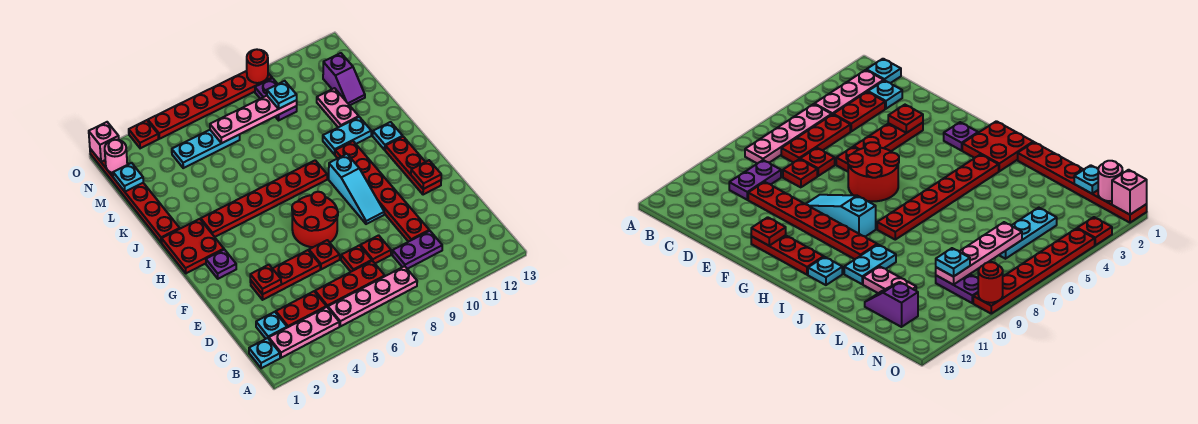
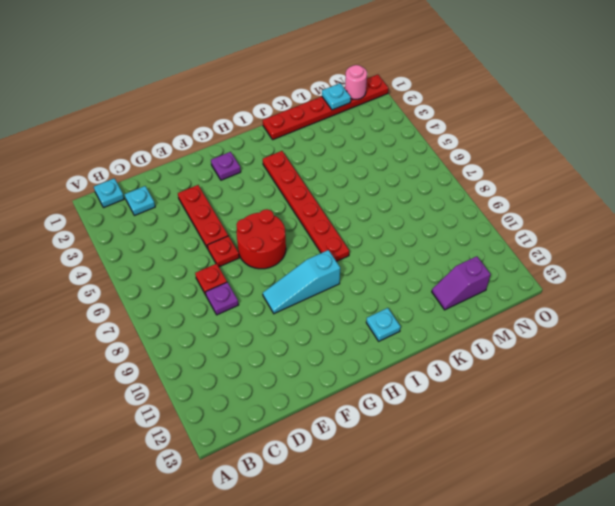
purple plate D8 level 1 -> red plate D8 level 1
none -> pink plate B2:B4 level 1
none -> pink plate B5:B8 level 1
none -> red plate C3:C4 level 1
none -> red plate C5:C7 level 1

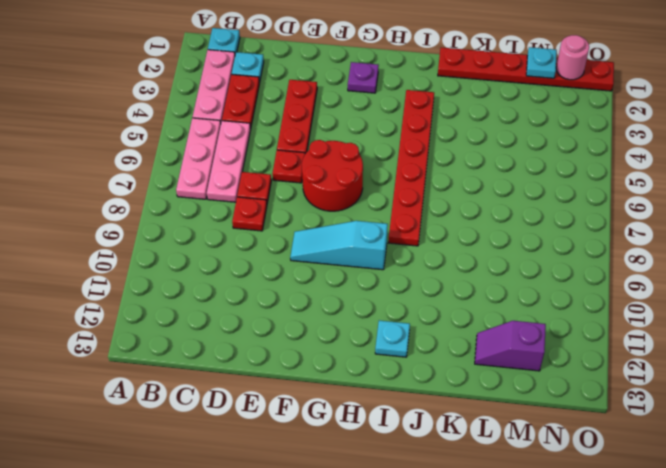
pink plate B5:B7 level 1 -> pink plate B5:B8 level 1
pink plate C5:C7 level 1 -> red plate C5:C7 level 1
none -> purple plate C9:C10 level 1
none -> red plate D10:I10 level 1
none -> red plate F12:H12 level 1
none -> red plate H1:I2 level 1

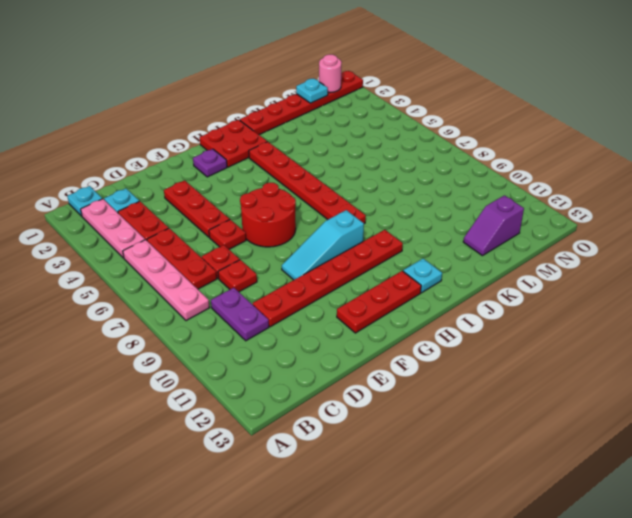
none -> cyan plate J10:J11 level 1
none -> pink plate K11:L11 level 1
none -> cyan plate M4:M6 level 1
none -> purple plate M9:N9 level 1

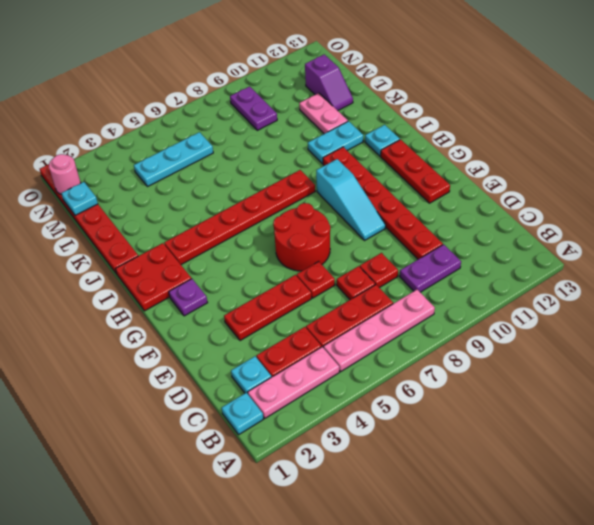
none -> red plate O3 level 1
none -> red plate O4:O9 level 1
none -> red plate E3 level 2
none -> red plate F12 level 2

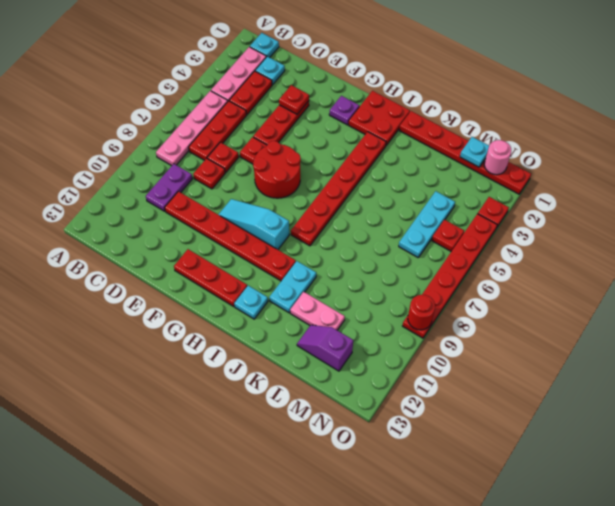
red plate N5 level 1 -> red plate F12 level 2
none -> purple plate M9:N9 level 1
none -> pink plate M6:M9 level 2
none -> pink brick O1 level 2
none -> cyan plate M9 level 3

